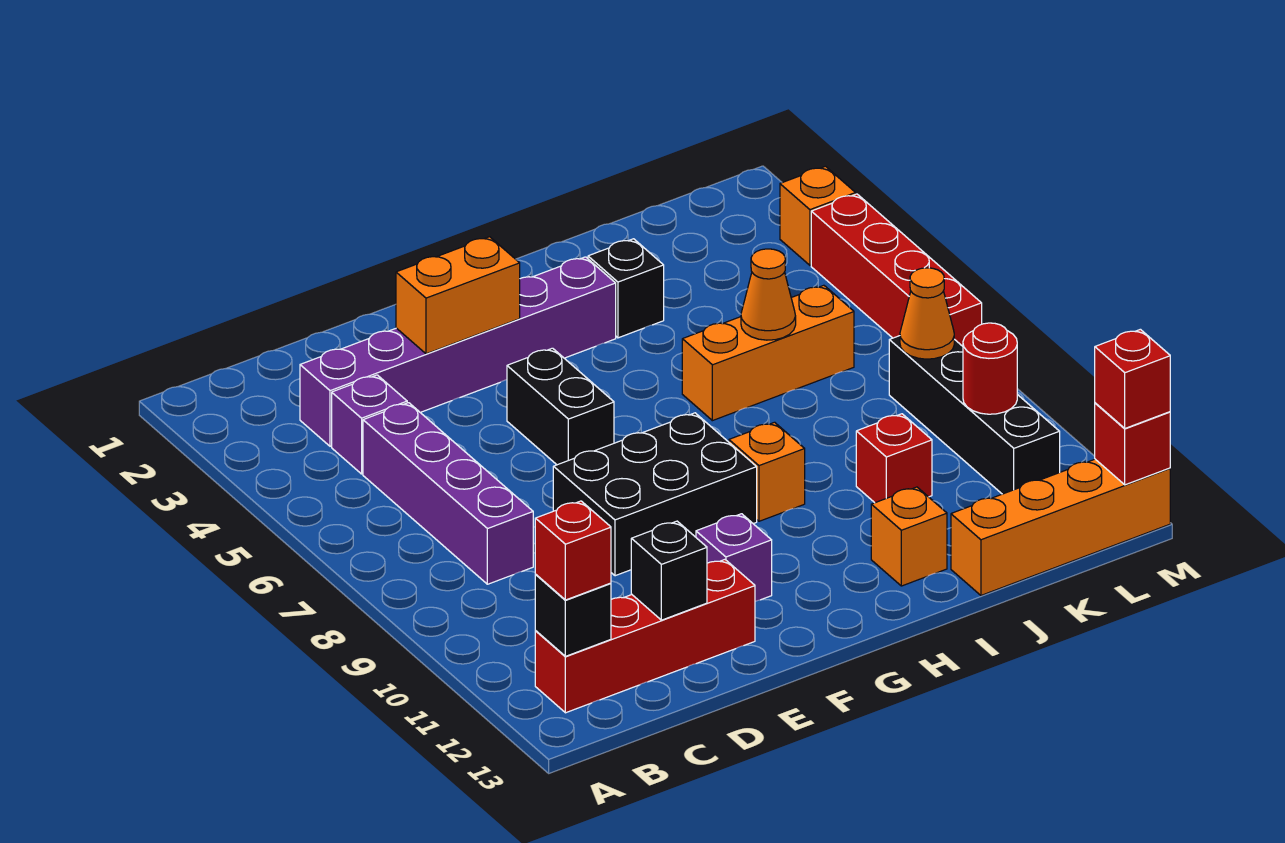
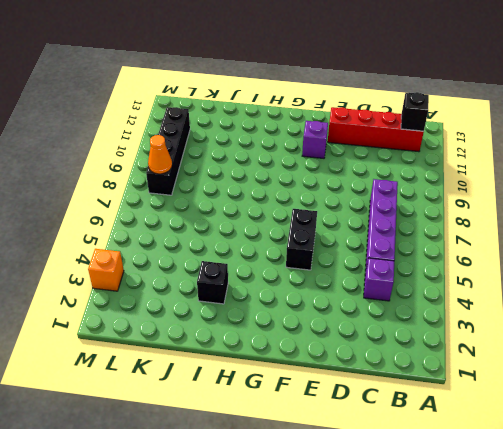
none -> purple brick C3:H3 level 1
none -> black brick E8:G9 level 1
none -> orange brick H9 level 1

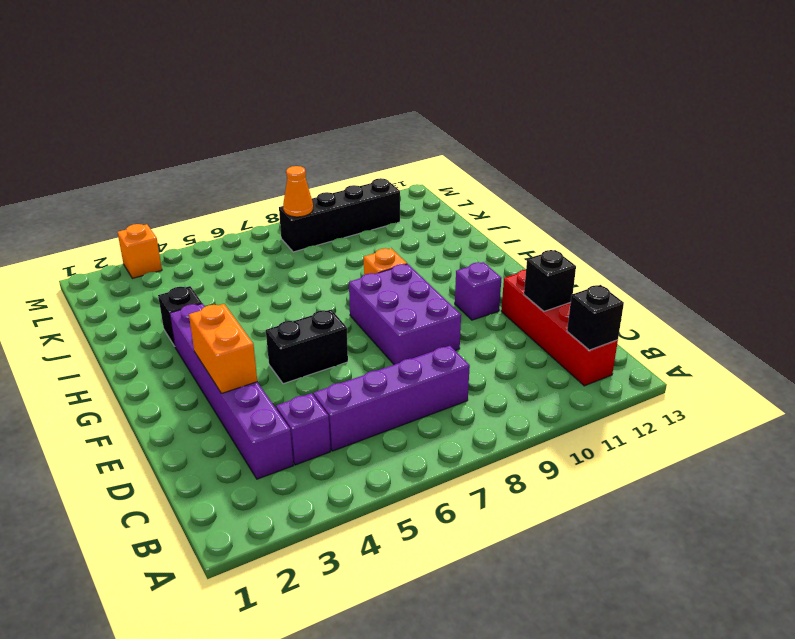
purple brick E8:G9 level 1 -> black brick E8:G9 level 1
none -> orange brick I6:K6 level 1
none -> orange brick I12 level 1
none -> red brick J10 level 1

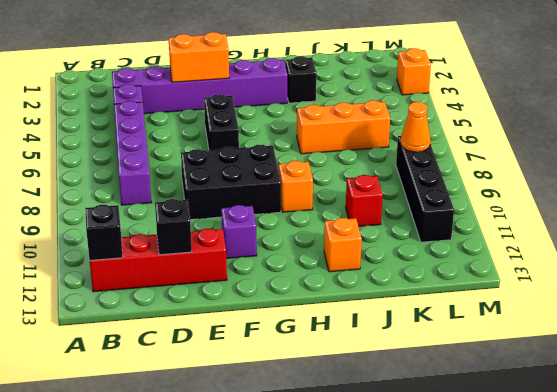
none -> orange brick J13:M13 level 1
none -> red brick M4:M7 level 1
none -> orange cone J6 level 2

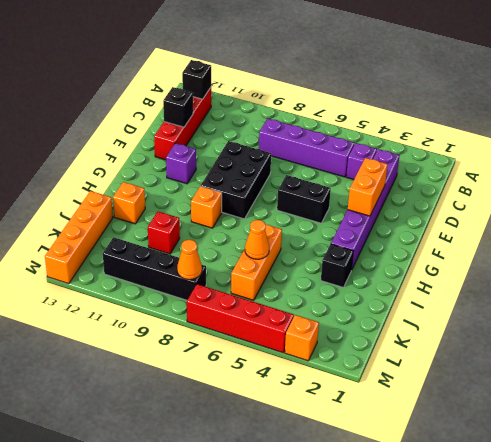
none -> red round brick L10 level 2
none -> red brick M13 level 2
none -> red brick B12 level 3

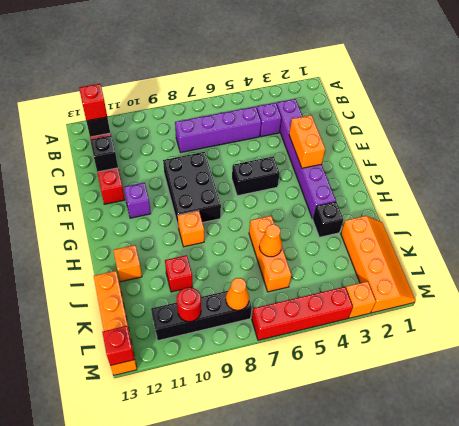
orange slope J1:M2 level 1 top 2 -> none
none -> red brick M13 level 3

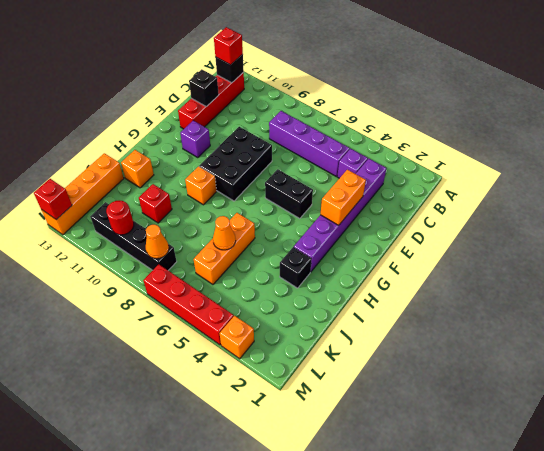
none -> red brick M13 level 3

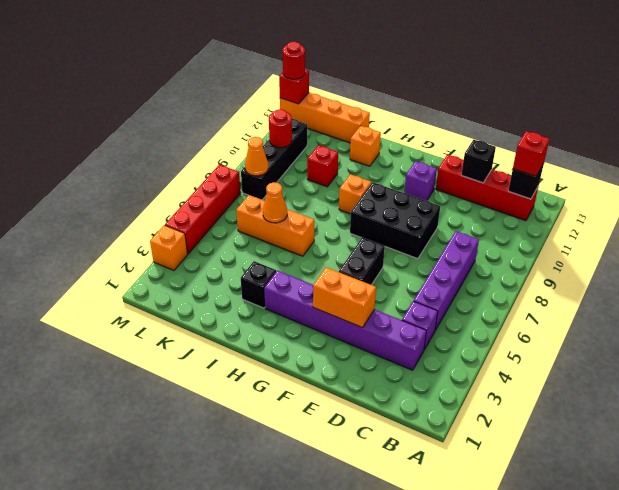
red round brick M13 level 3 -> red brick M13 level 3

